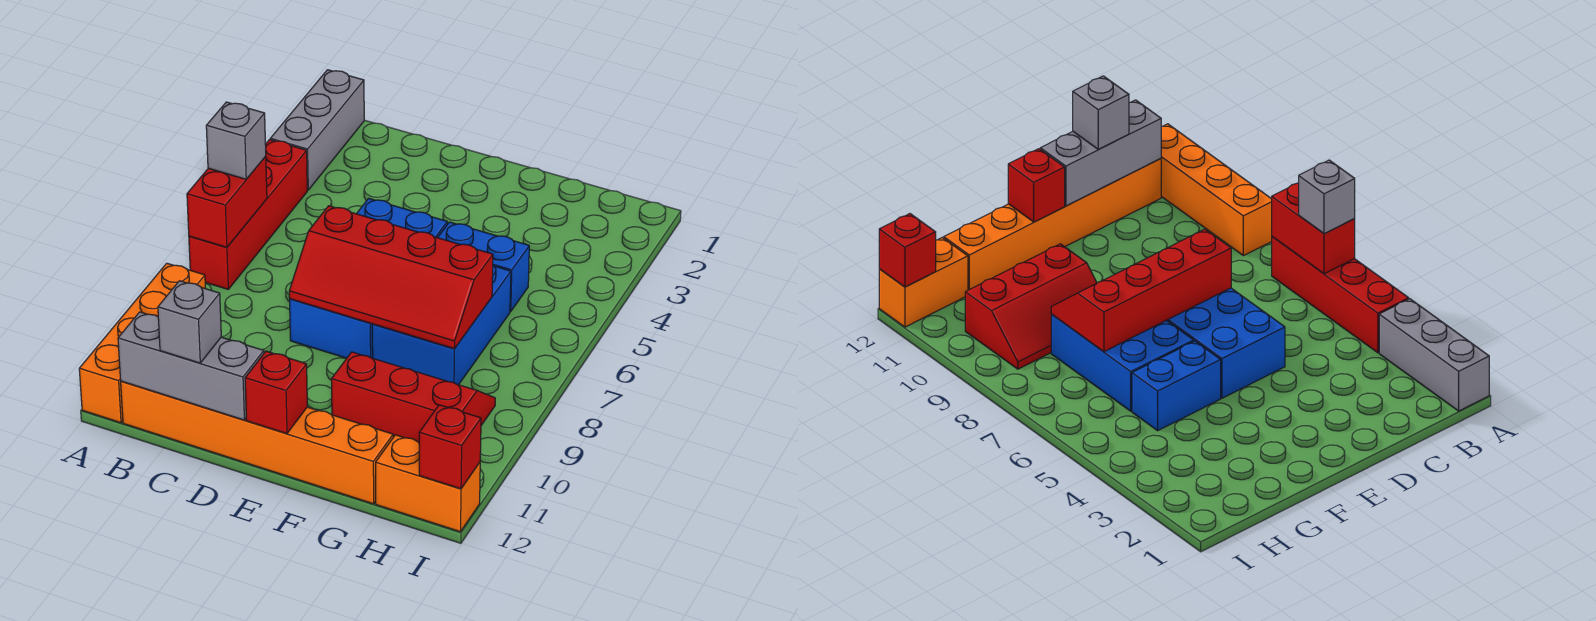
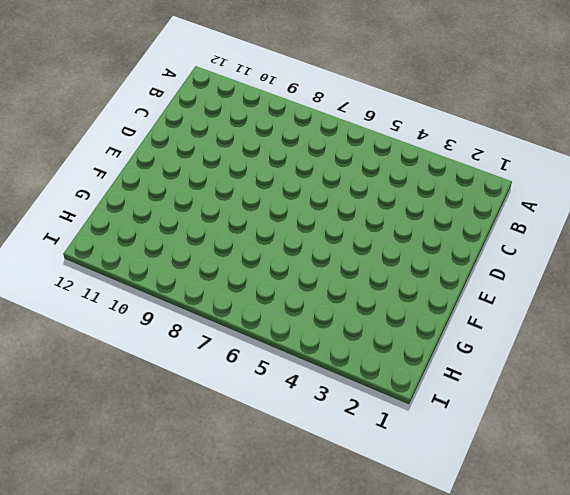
none -> grey brick A1:A3 level 1
none -> red brick A4:A7 level 1
none -> orange brick A9:A12 level 1

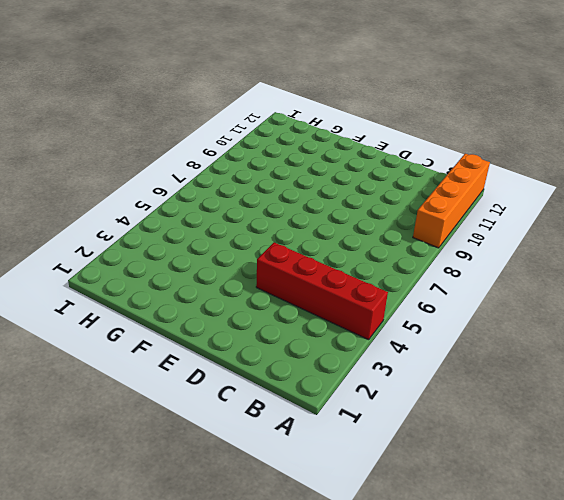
red brick A4:D4 level 1 -> red brick A4:A7 level 1
none -> grey brick A1:A3 level 1
none -> orange brick B12:G12 level 1
none -> blue brick D5:E8 level 1

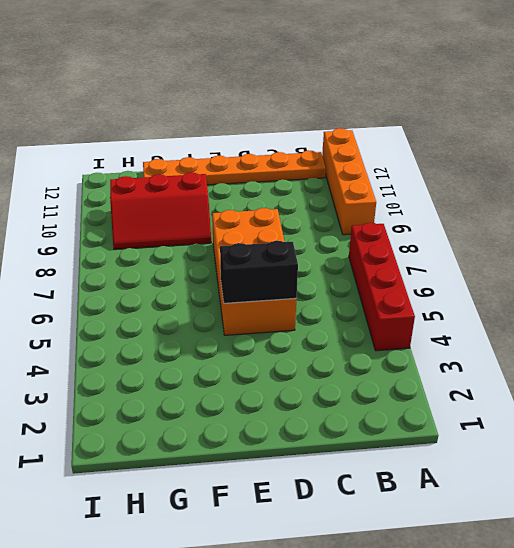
orange plate B12:G12 level 1 -> orange brick B12:G12 level 1
orange brick D5:E8 level 1 -> blue brick D5:E8 level 1
black brick D5:E5 level 2 -> none
none -> grey brick A1:A3 level 1
none -> blue brick F5:G5 level 1
none -> blue brick F6:G8 level 1

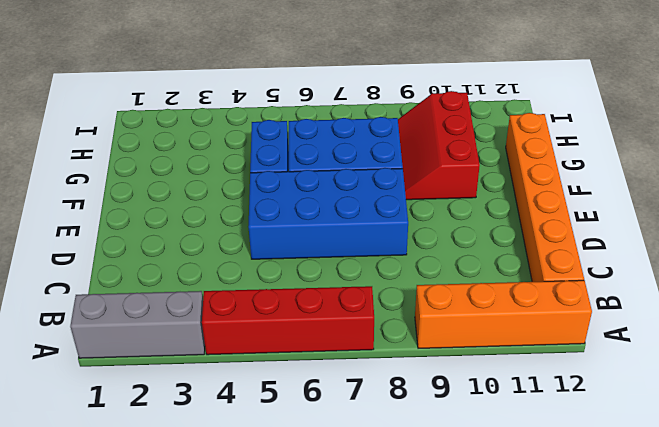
none -> orange brick H12:I12 level 1
none -> red brick A6:A7 level 2
none -> grey brick B12:D12 level 2

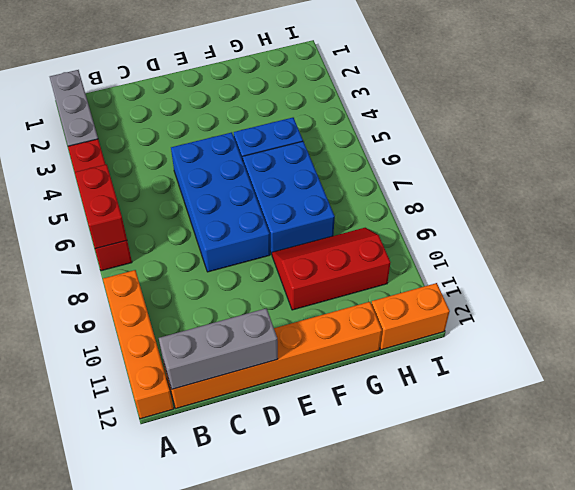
none -> red slope D7:G8 level 2 top 7
none -> red brick E12 level 2
none -> red brick I12 level 2

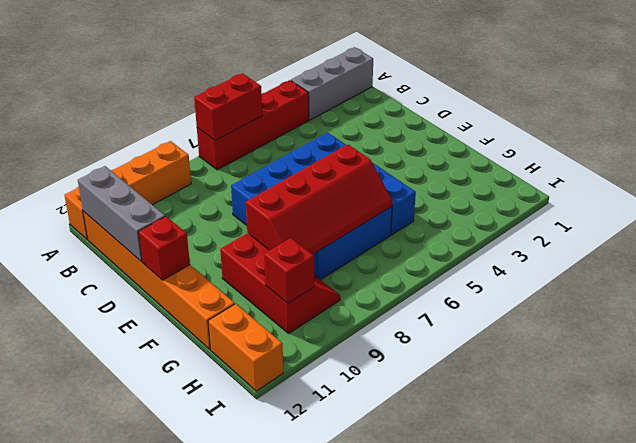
red slope F6:G9 level 2 top F -> red slope D7:G8 level 2 top 7
red brick H10 level 2 -> red brick I12 level 2
none -> grey brick A6 level 3
none -> grey brick C12 level 3

